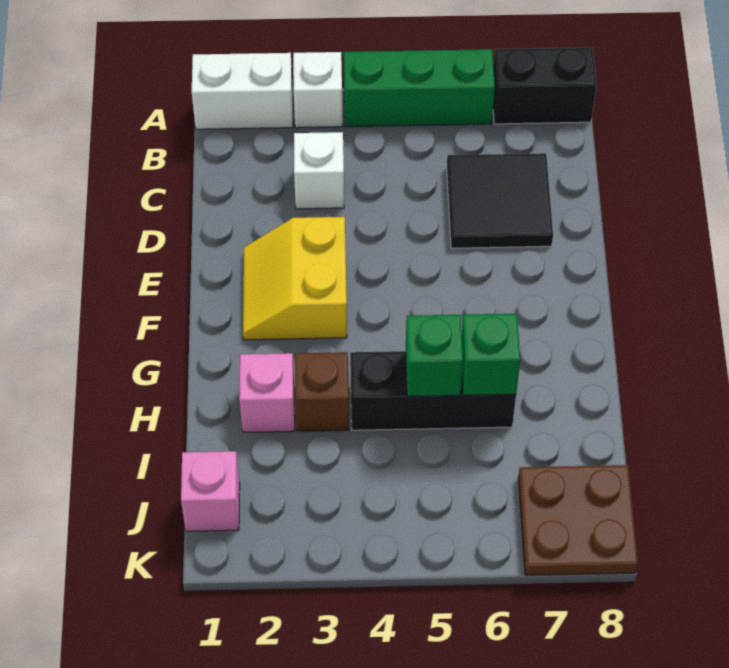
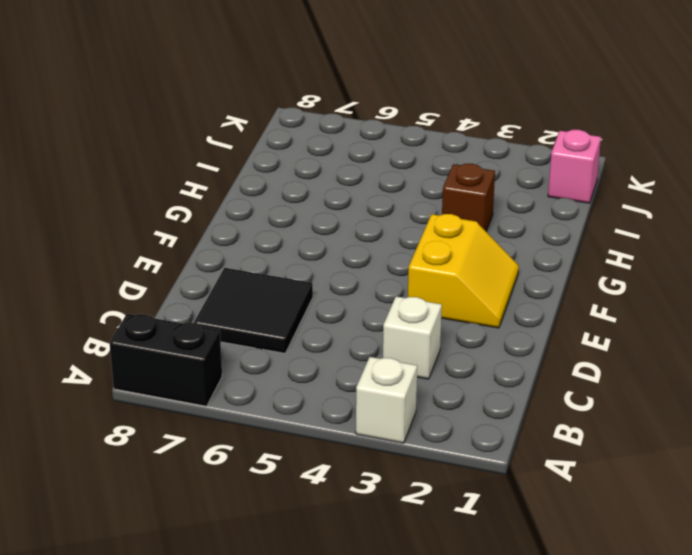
none -> white brick A1:A2 level 1
none -> green brick A4:A6 level 1
none -> pink brick H2 level 1

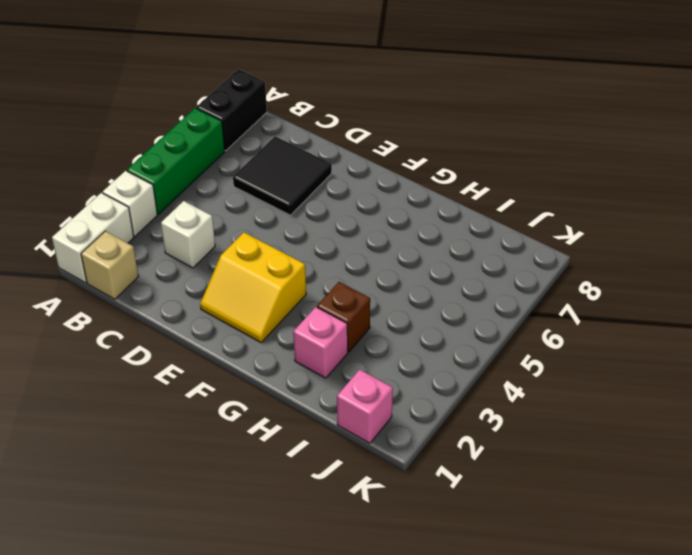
tan brick B1 level 1 -> none
none -> black brick H4:H6 level 1
none -> brown plate J7:K8 level 1
none -> green brick H5 level 2

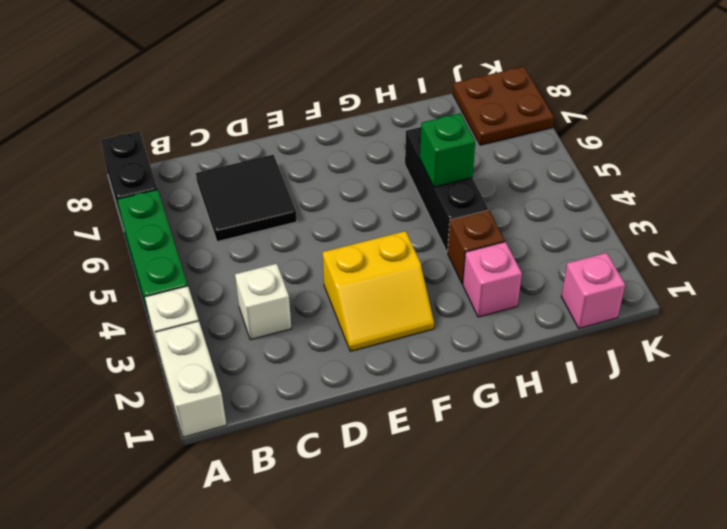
none -> green brick H6 level 2

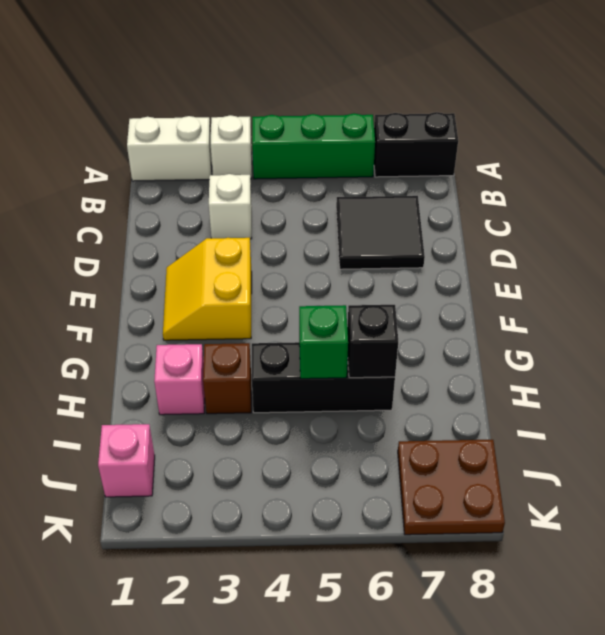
black brick H6 level 2 -> green brick H6 level 2

